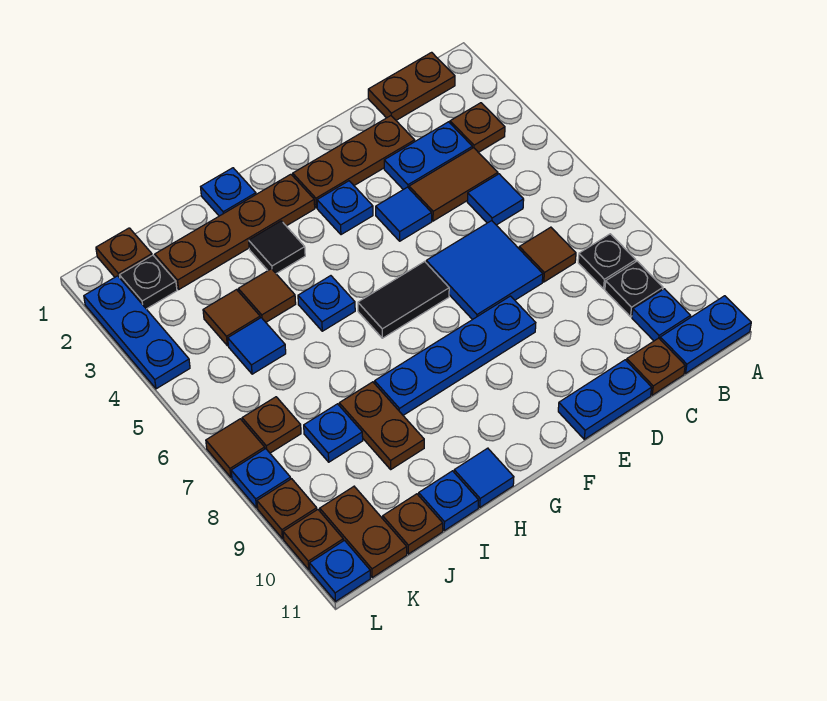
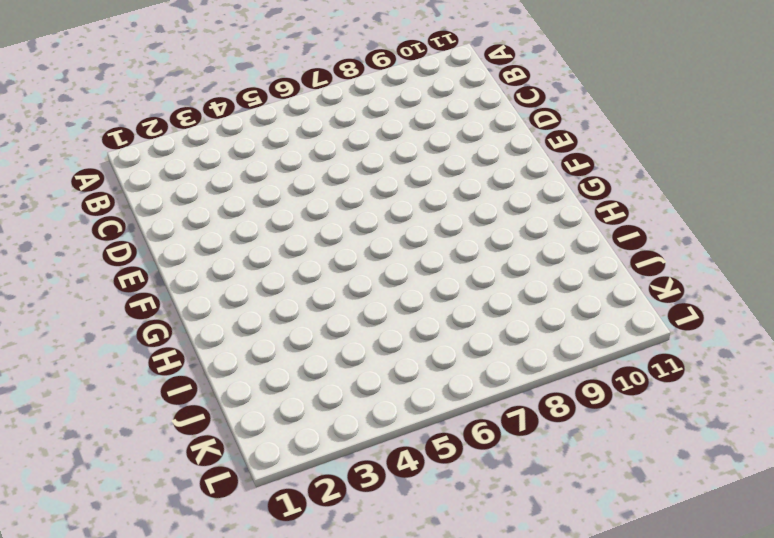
none -> blue plate A11:B11 level 1
none -> brown plate B1:C1 level 1
none -> brown plate B3 level 1
none -> black plate B8 level 1

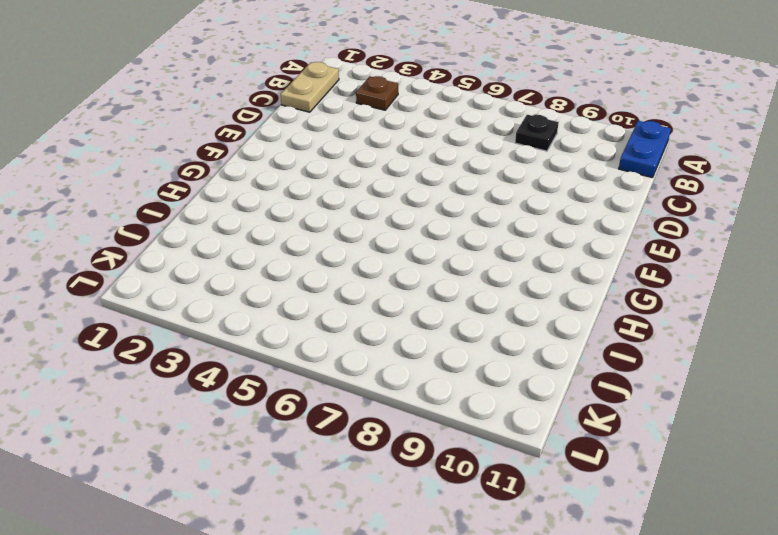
tan plate B1:C1 level 1 -> brown plate B1:C1 level 1
none -> black plate B9 level 1
none -> blue plate B10 level 1
none -> blue plate C3:D3 level 1
none -> brown tile C4:D4 level 1

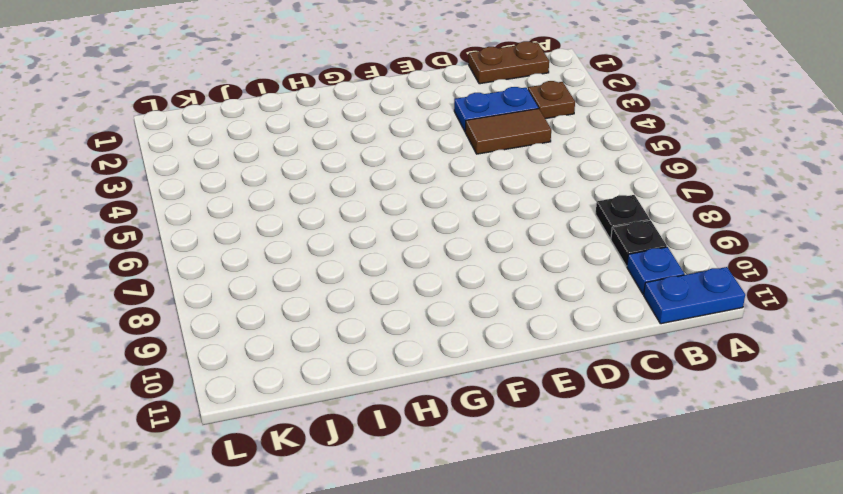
none -> blue tile C5 level 1
none -> brown tile C7 level 1
none -> brown plate C11 level 1
none -> brown plate D2:F2 level 1

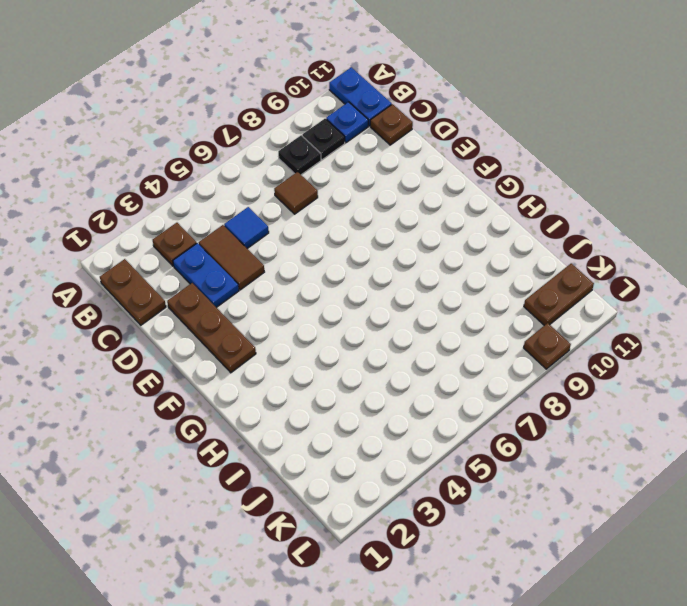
none -> blue tile D6:E7 level 1
none -> blue plate D11:E11 level 1
none -> blue tile E4 level 1
none -> blue plate E8:H8 level 1

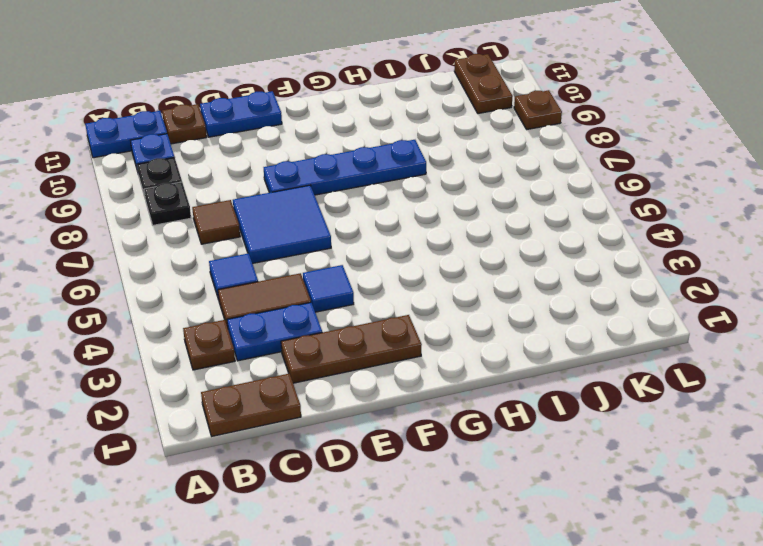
none -> blue plate F3 level 1
none -> black tile F6:G6 level 1
none -> brown plate G2:J2 level 1
none -> blue plate H1 level 1

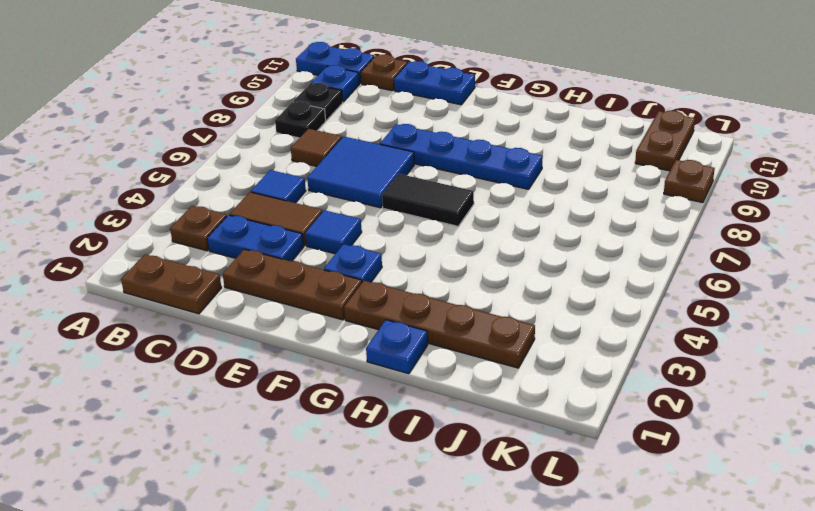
none -> black tile H3 level 1
none -> blue plate H5 level 1
none -> blue tile H11 level 1
none -> brown tile I4 level 1

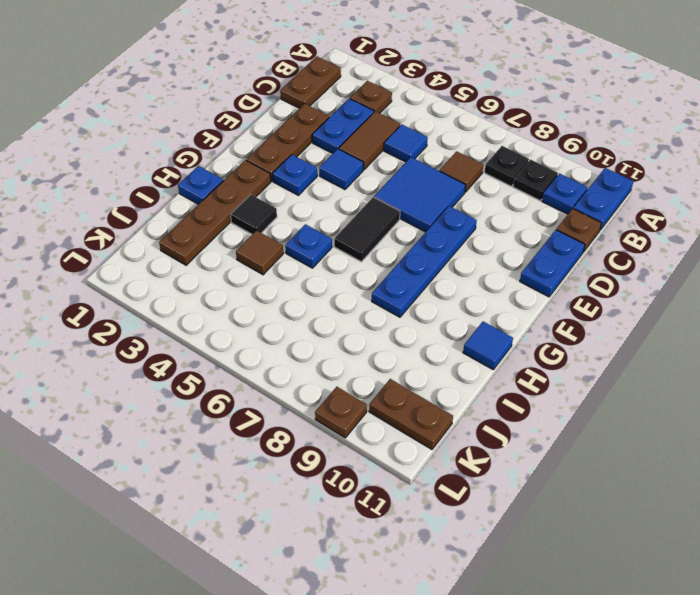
none -> brown plate I8:I9 level 1
none -> blue plate I11 level 1
none -> brown tile J4 level 1
none -> blue tile J5 level 1

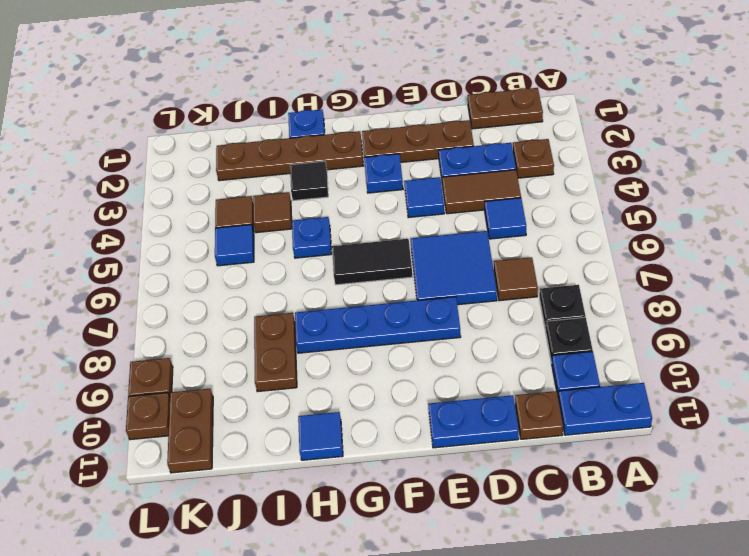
none -> blue plate I11 level 1
none -> blue plate J8 level 1
none -> brown plate J11 level 1
none -> brown plate K1 level 1

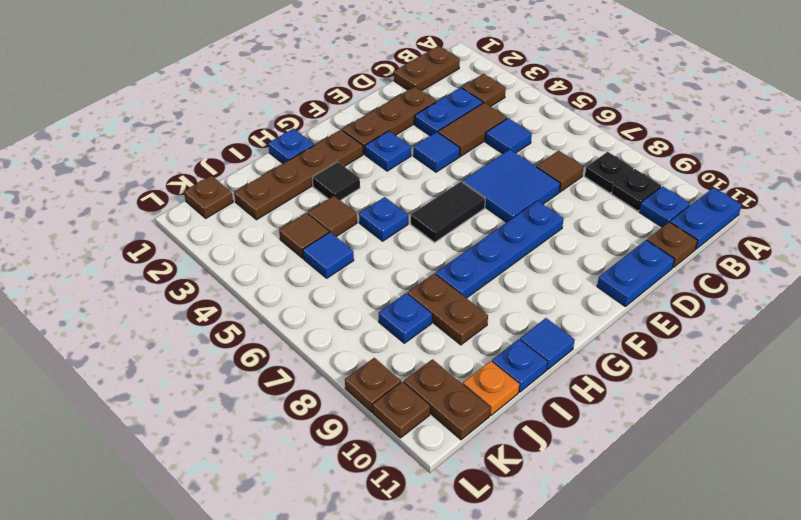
orange plate J11 level 1 -> brown plate J11 level 1
none -> black plate K2 level 1
none -> brown plate K7 level 1
none -> blue plate L2:L4 level 1
none -> brown tile L7 level 1

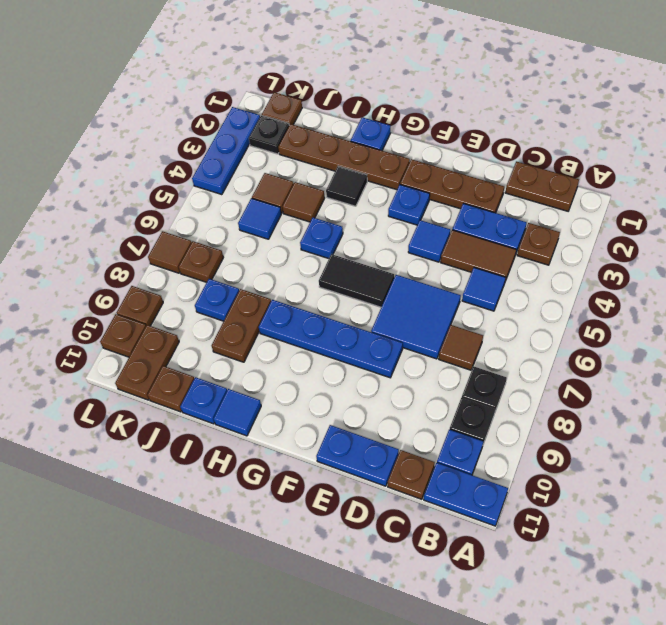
none -> blue plate L8 level 1
none -> blue plate L11 level 1

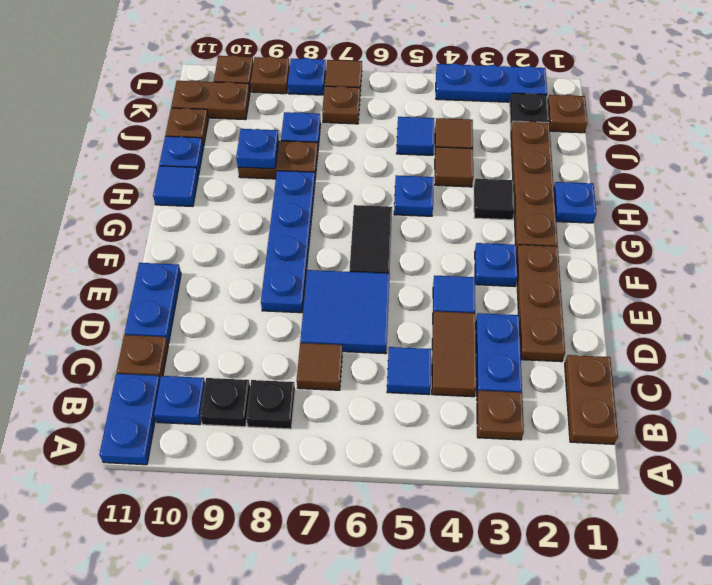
blue plate I9 level 2 -> blue plate L11 level 1

